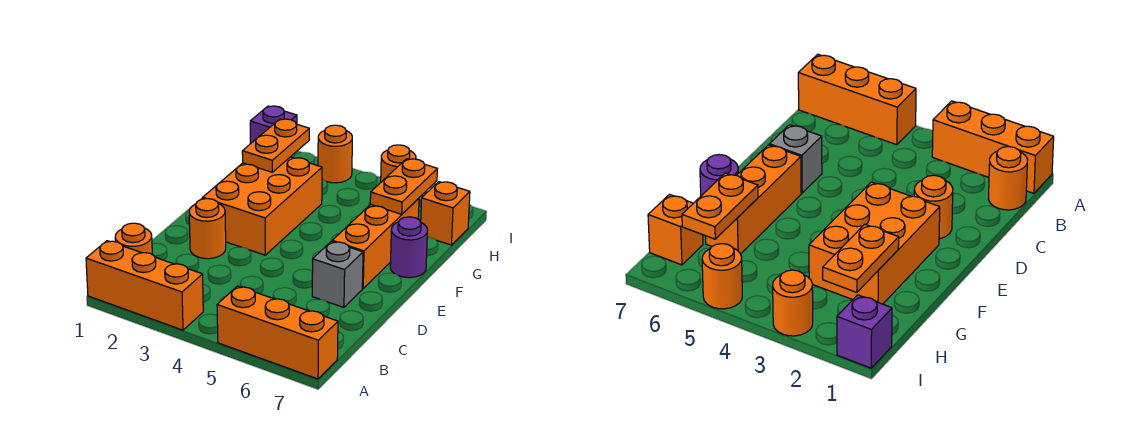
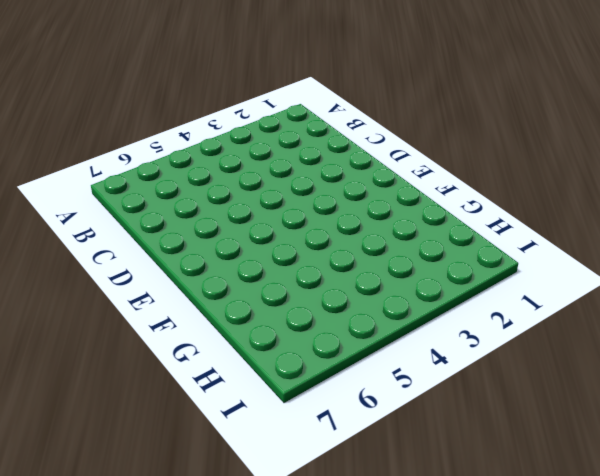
none -> orange brick A1:A3 level 1
none -> orange brick A5:A7 level 1
none -> orange round brick B1 level 1

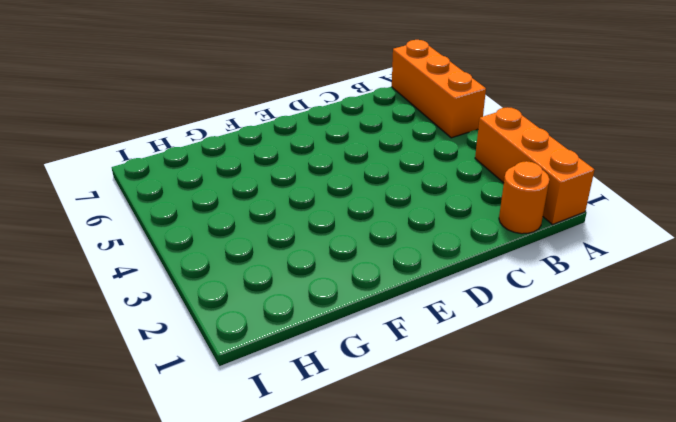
none -> orange round brick D2 level 1
none -> grey brick D6 level 1
none -> orange brick E2:G3 level 1

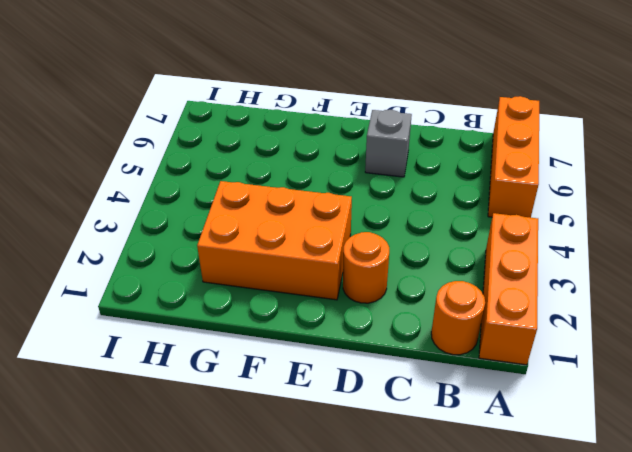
none -> orange brick E6:G6 level 1
none -> purple round brick F7 level 1
none -> orange brick H7 level 1

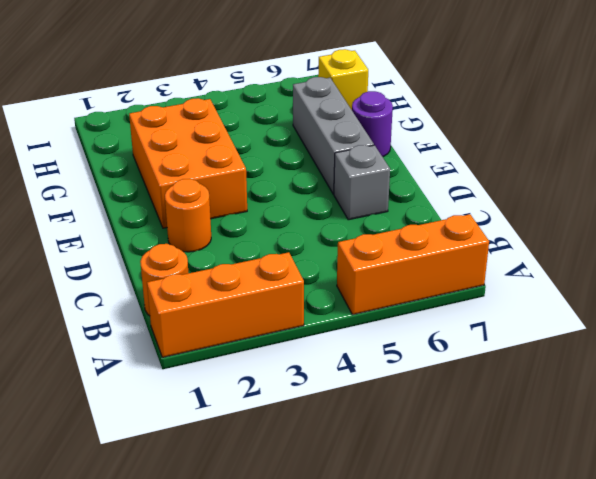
grey brick E6:G6 level 1 -> orange brick E6:G6 level 1
yellow brick H7 level 1 -> orange brick H7 level 1
none -> purple brick I1 level 1
none -> orange round brick I3 level 1
none -> orange round brick I5 level 1

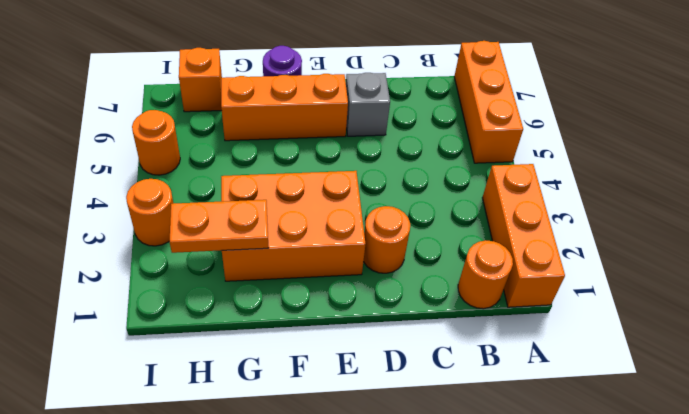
none -> purple brick I1 level 1
none -> orange plate G6:H6 level 2

